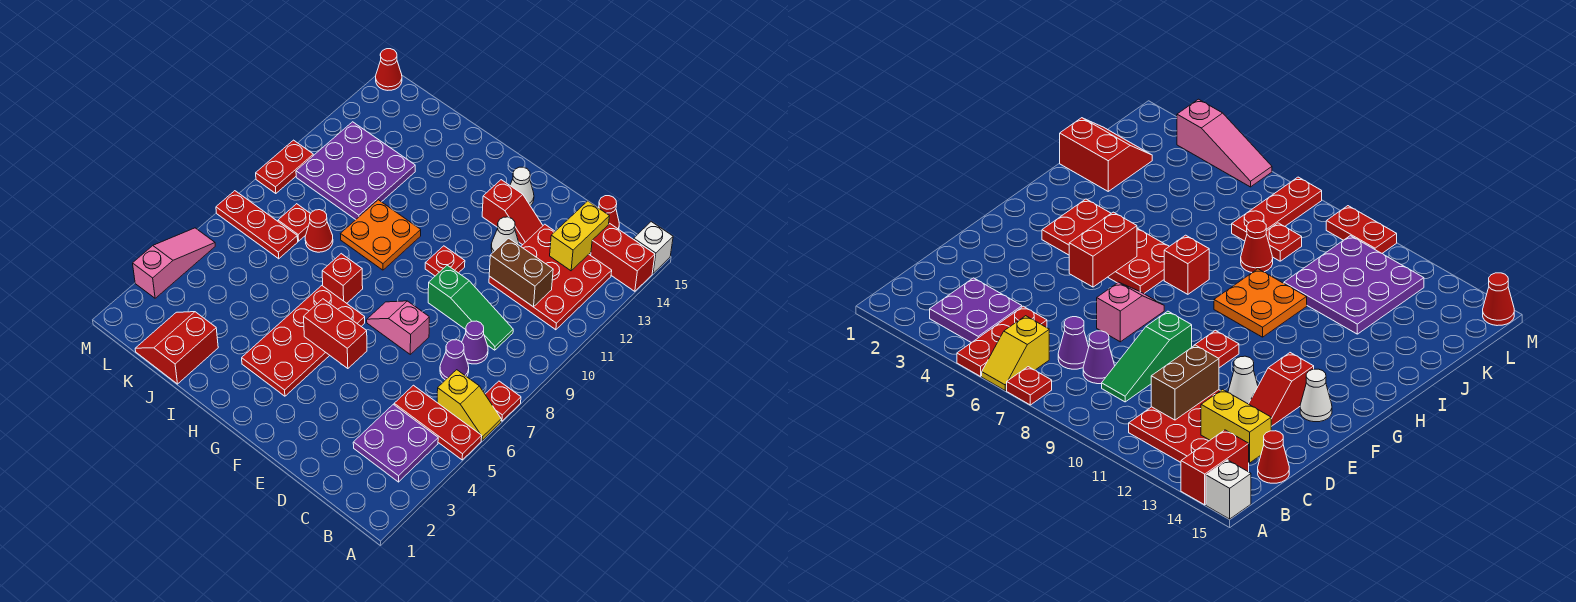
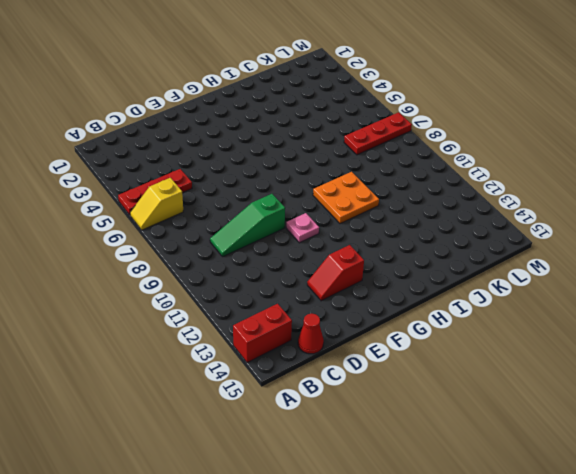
pink plate F10 level 1 -> red plate F10 level 1
none -> red plate A7 level 1
none -> white brick A15 level 1
none -> purple plate B3:C4 level 1
none -> red plate B11:D13 level 1

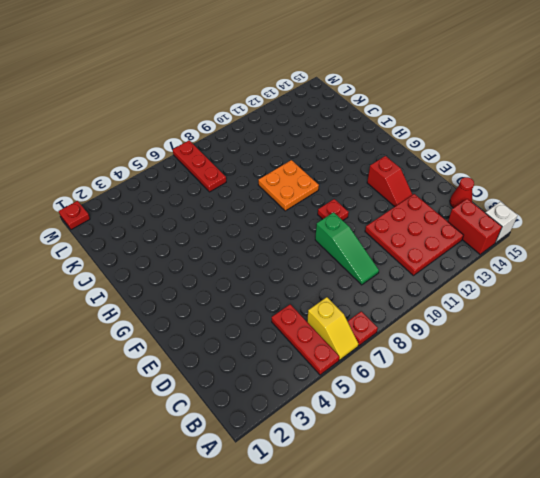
red plate M1 level 1 -> red plate K8 level 1
none -> purple plate B3:C4 level 1
none -> purple cone C7 level 1
none -> purple cone C8 level 1
none -> pink slope E7:F7 level 1 top E

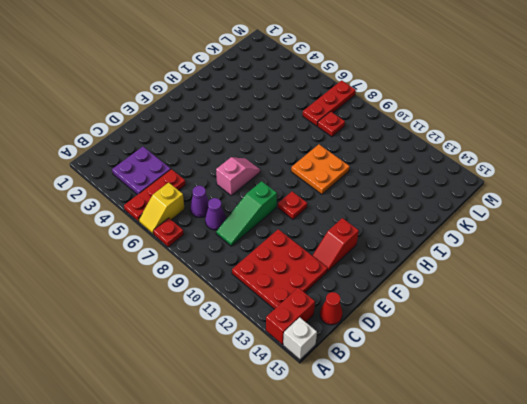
none -> white cone E12 level 1
none -> white cone F14 level 1
none -> red plate G3:H6 level 1
none -> red brick H7 level 1

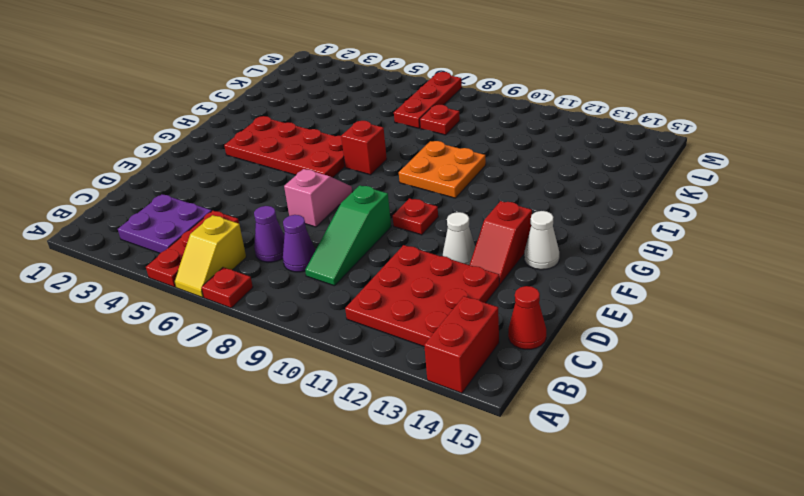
none -> white brick A15 level 1
none -> red slope J1:K2 level 1 top J
none -> red cone J8 level 1
none -> purple plate J10:L12 level 1

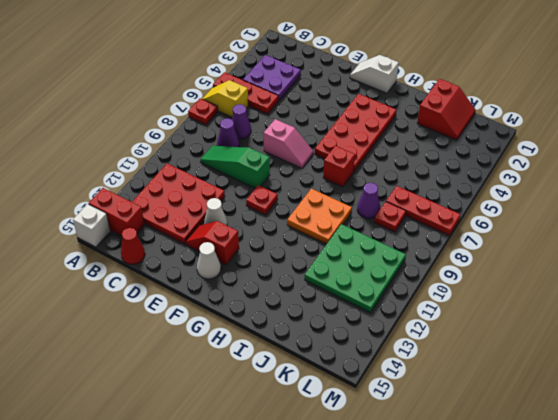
white slope F1:G1 level 1 top G -> none
purple cone J8 level 1 -> red cone J8 level 1
green plate J10:L12 level 1 -> purple plate J10:L12 level 1
none -> pink slope M3:M5 level 1 top 3
none -> red plate M9:M10 level 1
none -> red cone M15 level 1
none -> brown brick C11:D11 level 2

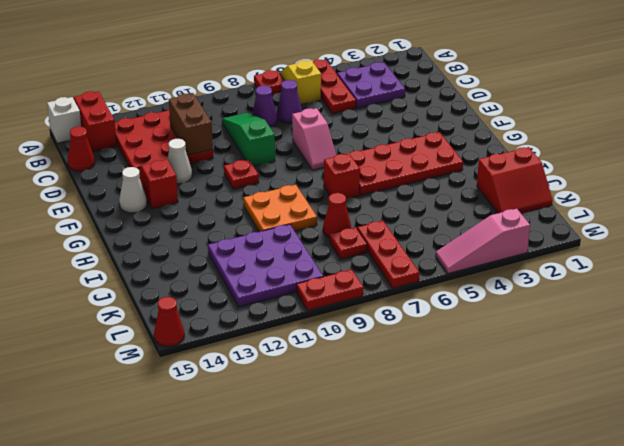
none -> yellow brick C13:C14 level 2
none -> red brick F5:G5 level 2

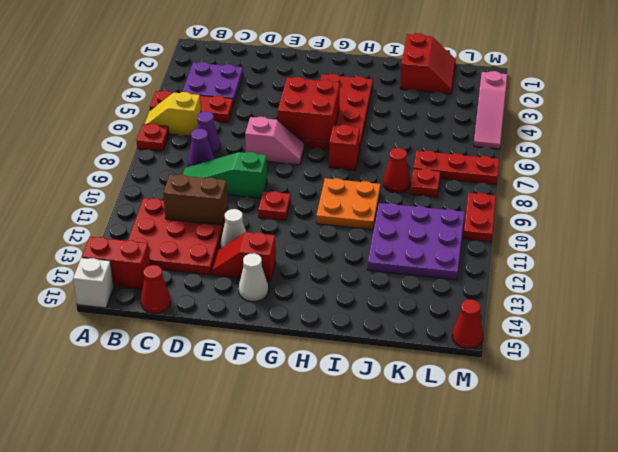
red brick F5:G6 level 2 -> red brick F5:G5 level 2
none -> yellow brick C13:C14 level 2

